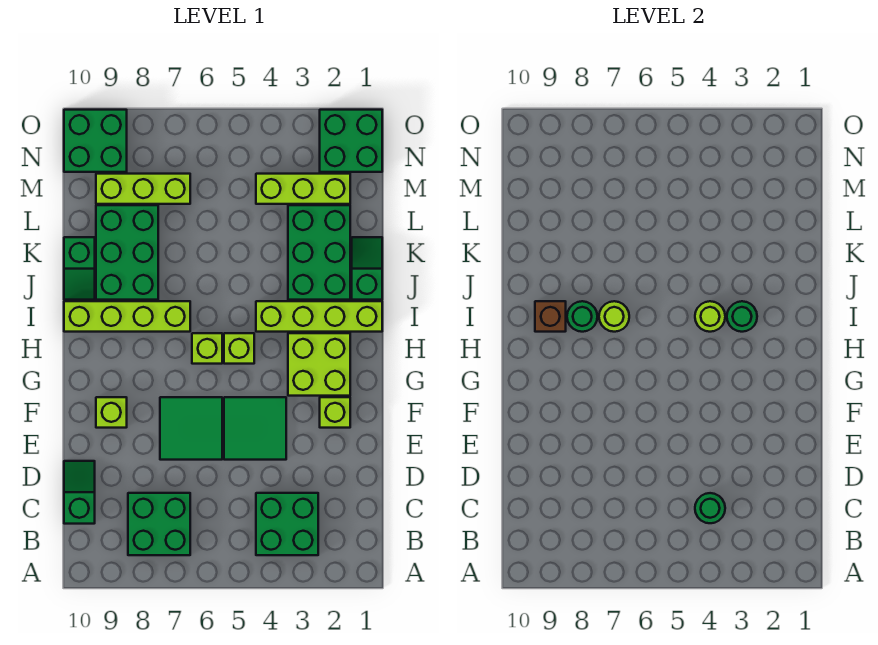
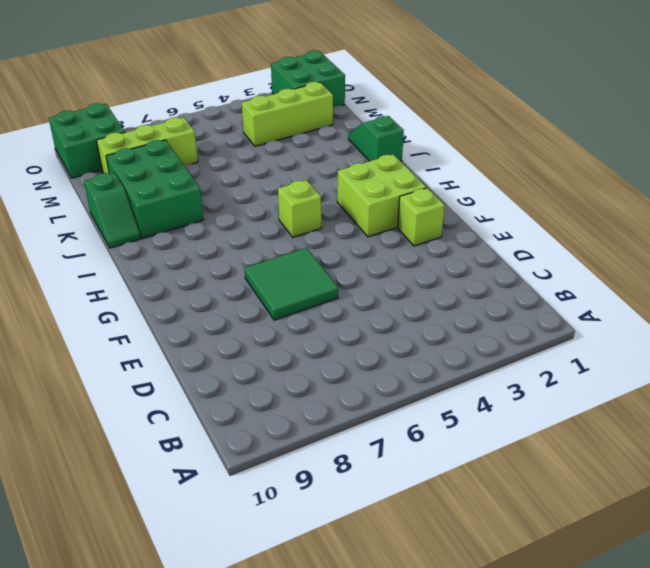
none -> green brick B3:C4 level 1
none -> green brick B7:C8 level 1
none -> green slope C10:D10 level 1 top C

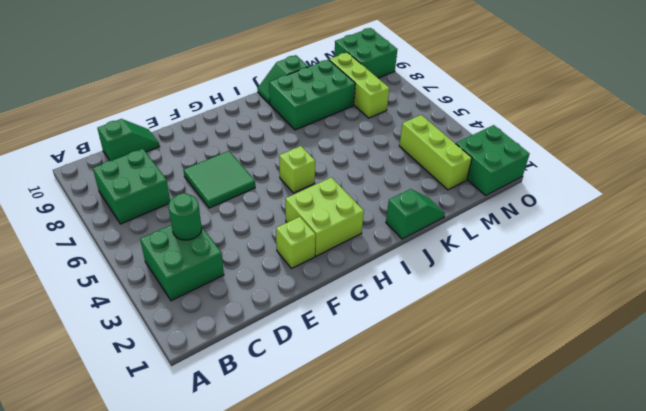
none -> green tile E4:F5 level 1
none -> lime brick F9 level 1
none -> lime brick H6 level 1

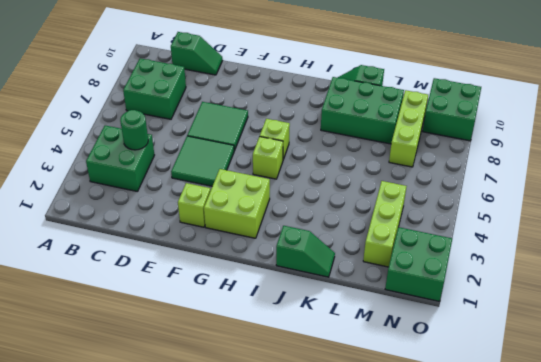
none -> lime brick F9 level 1
none -> lime brick I1:I4 level 1
none -> lime brick I7:I10 level 1

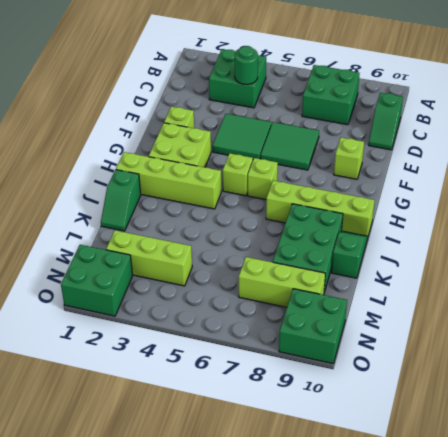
none -> green brick J2:L3 level 1
none -> green round brick I3 level 2
none -> lime round brick I4 level 2

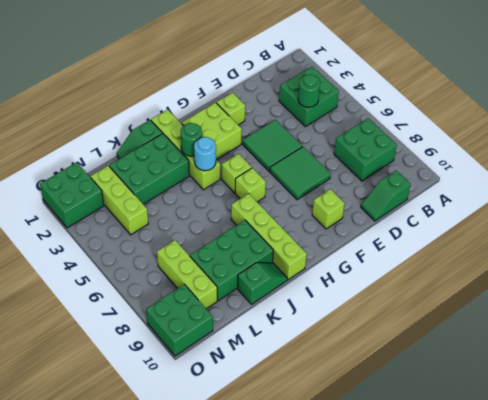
cyan round brick I4 level 2 -> lime round brick I4 level 2
none -> lime round brick I7 level 2
none -> green round brick I8 level 2
none -> brown brick I9 level 2

